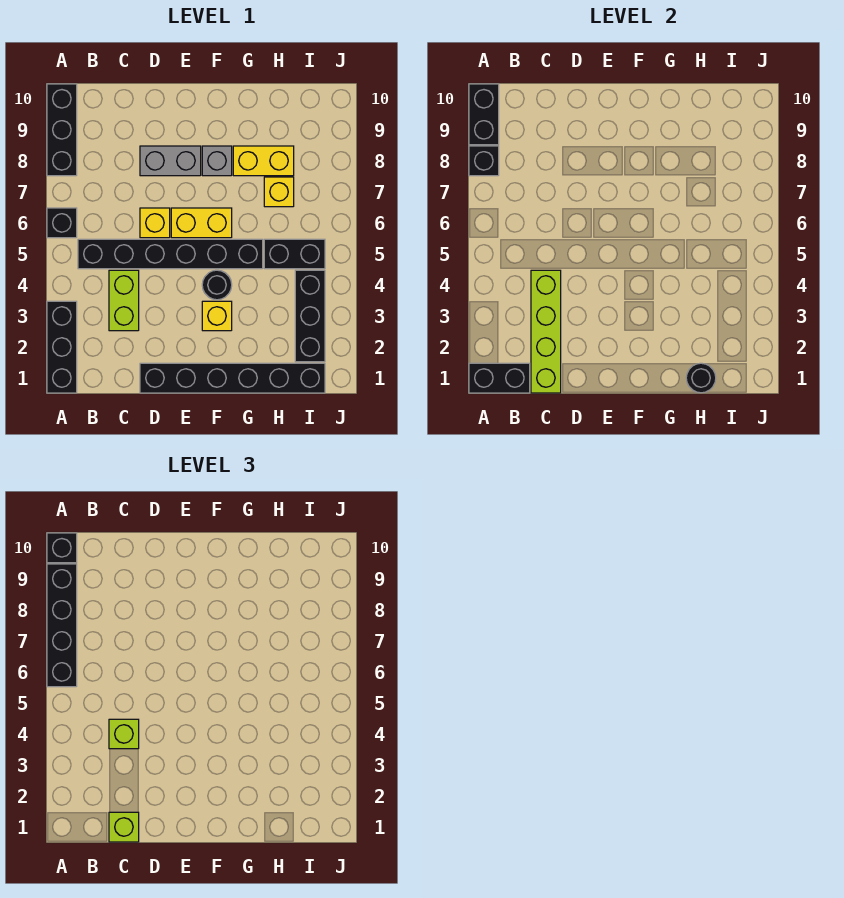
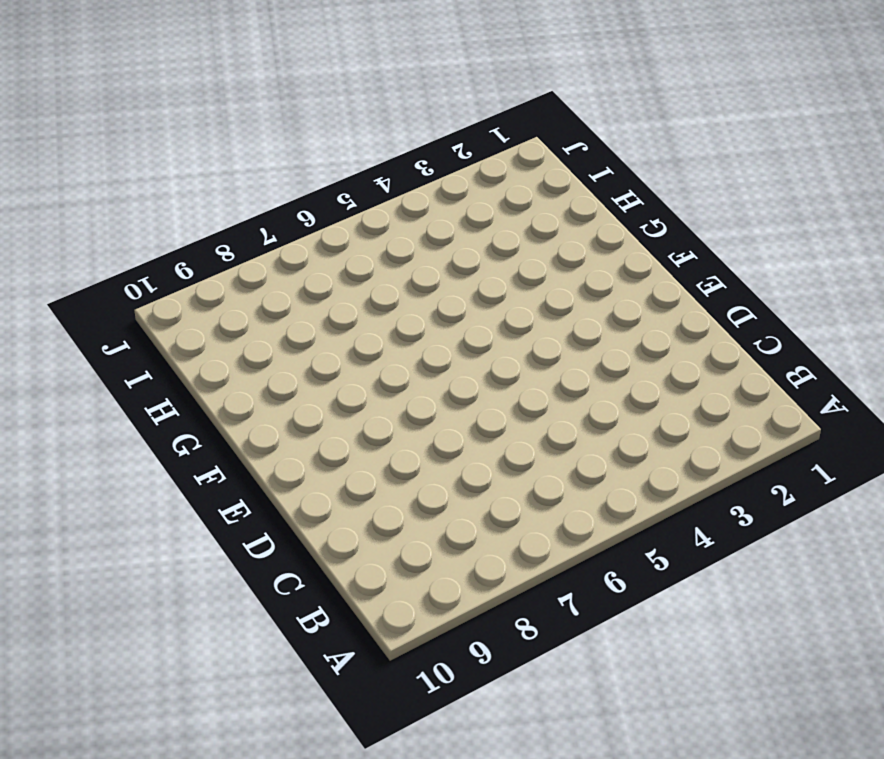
none -> black brick A1:A3 level 1
none -> black brick A6 level 1
none -> black brick A8:A10 level 1

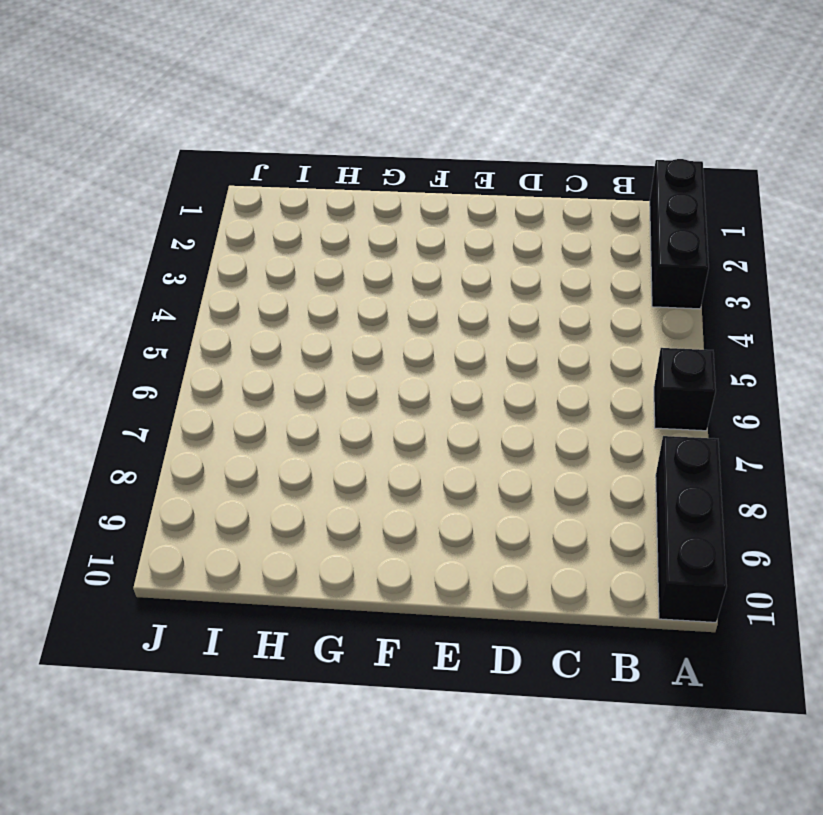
none -> black brick B5:G5 level 1
none -> lime brick C3:C4 level 1
none -> black brick D1:I1 level 1

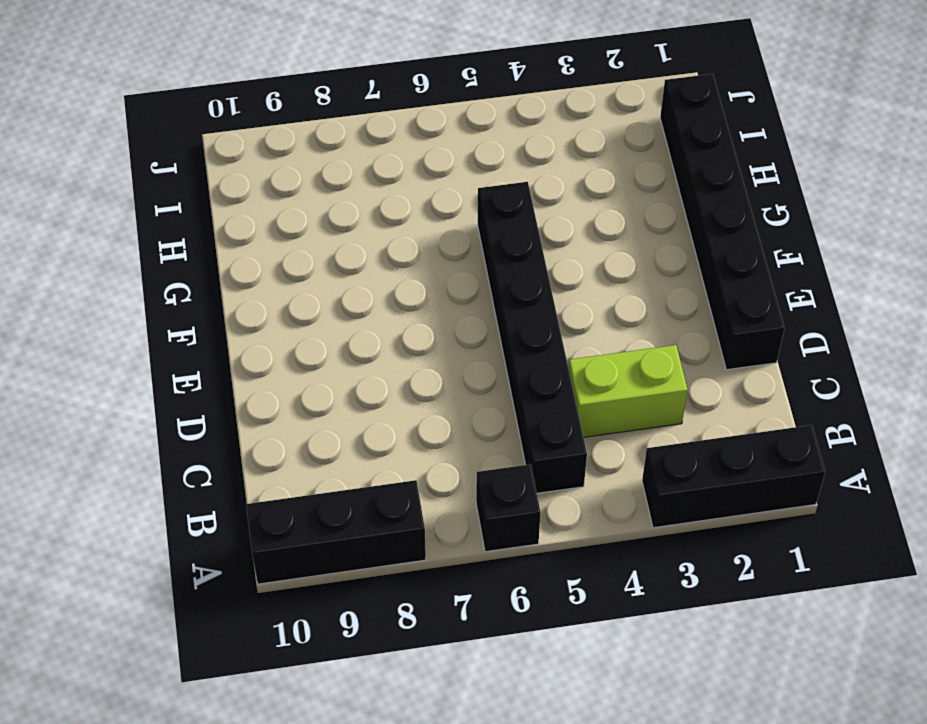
none -> yellow brick D6 level 1
none -> grey brick D8:E8 level 1
none -> yellow brick E6:F6 level 1

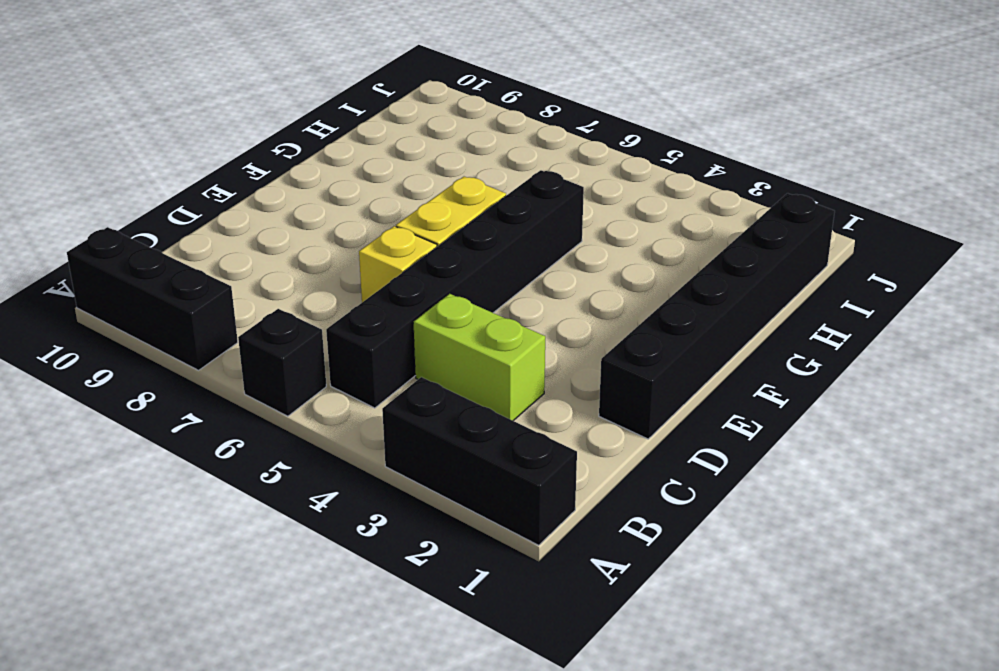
none -> grey brick D8:E8 level 1
none -> yellow brick F3 level 1
none -> black round brick F4 level 1

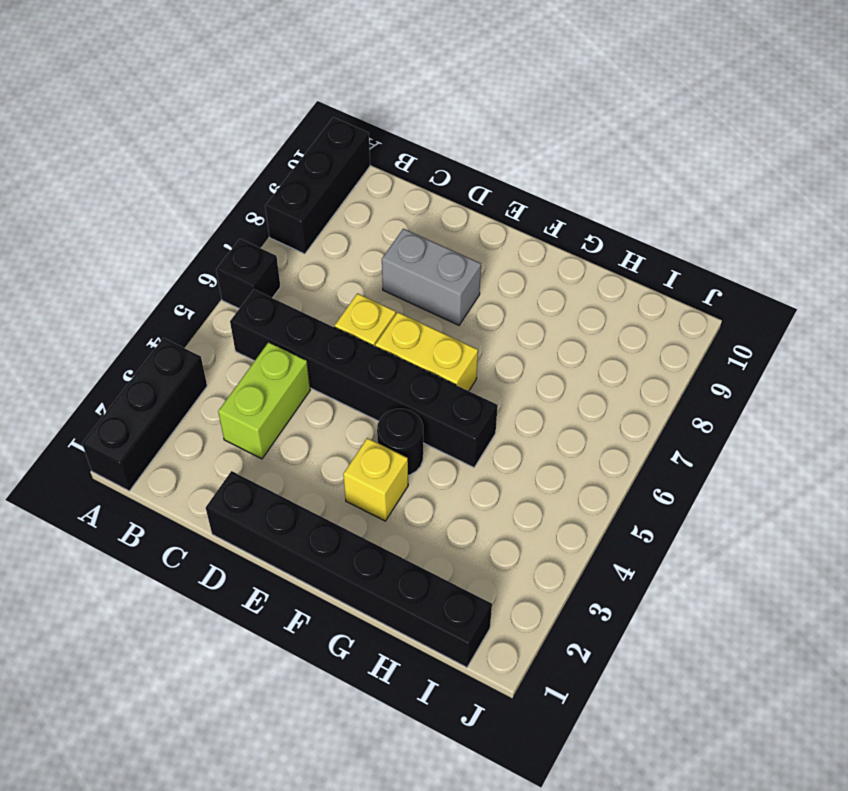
none -> grey brick F8 level 1
none -> yellow brick G8:H8 level 1
none -> black brick H5:I5 level 1

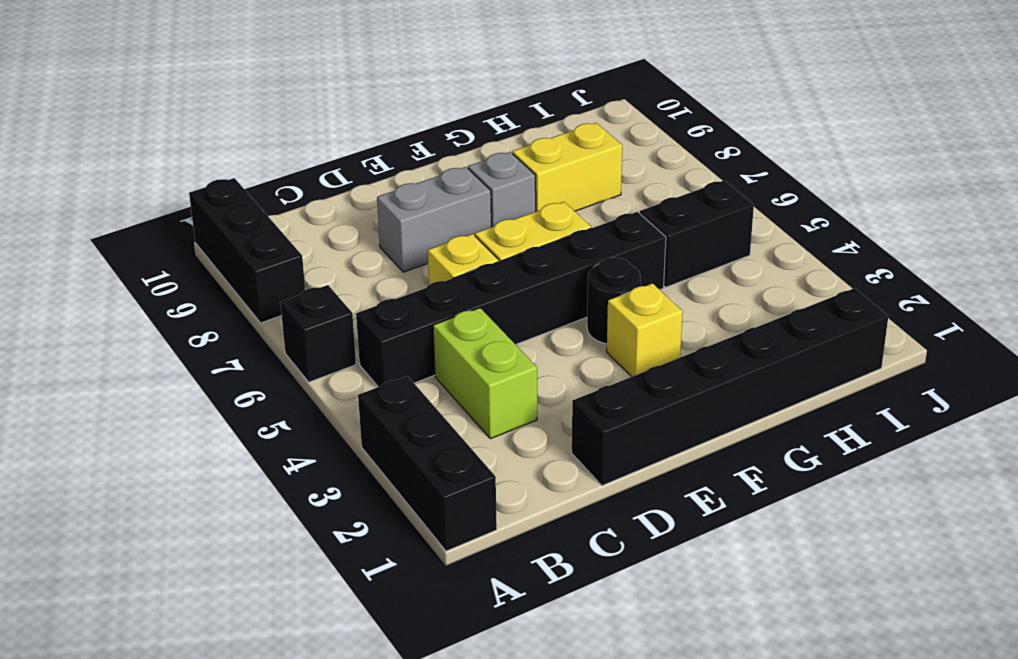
none -> yellow brick H7 level 1
none -> black brick I2:I4 level 1
none -> black brick A1:B1 level 2

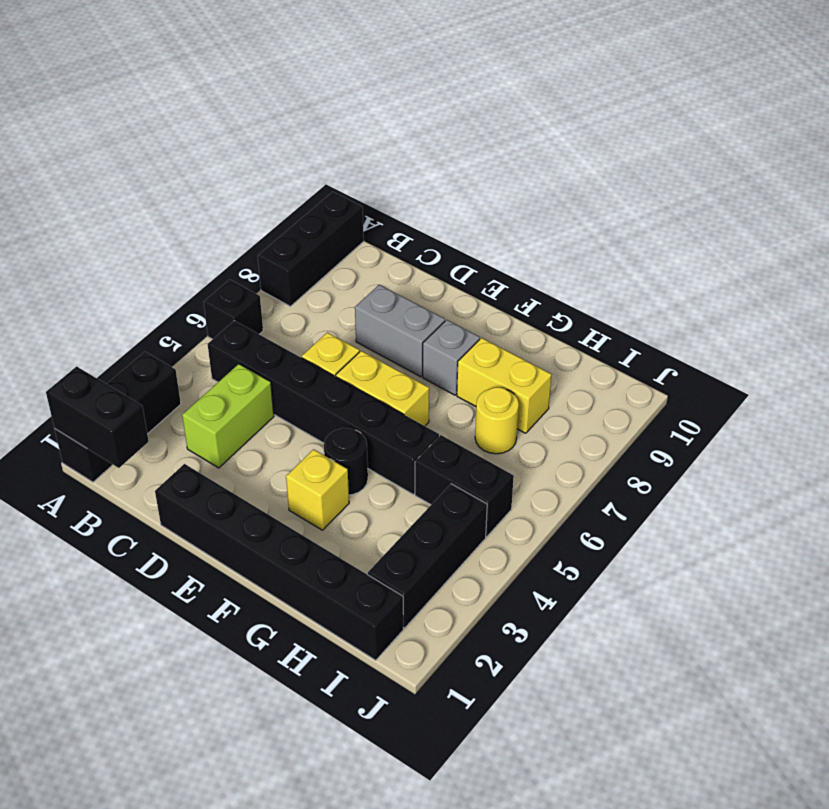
yellow round brick H7 level 1 -> yellow brick H7 level 1
none -> black brick A8 level 2
none -> black brick A9:A10 level 2
none -> lime brick C1:C4 level 2

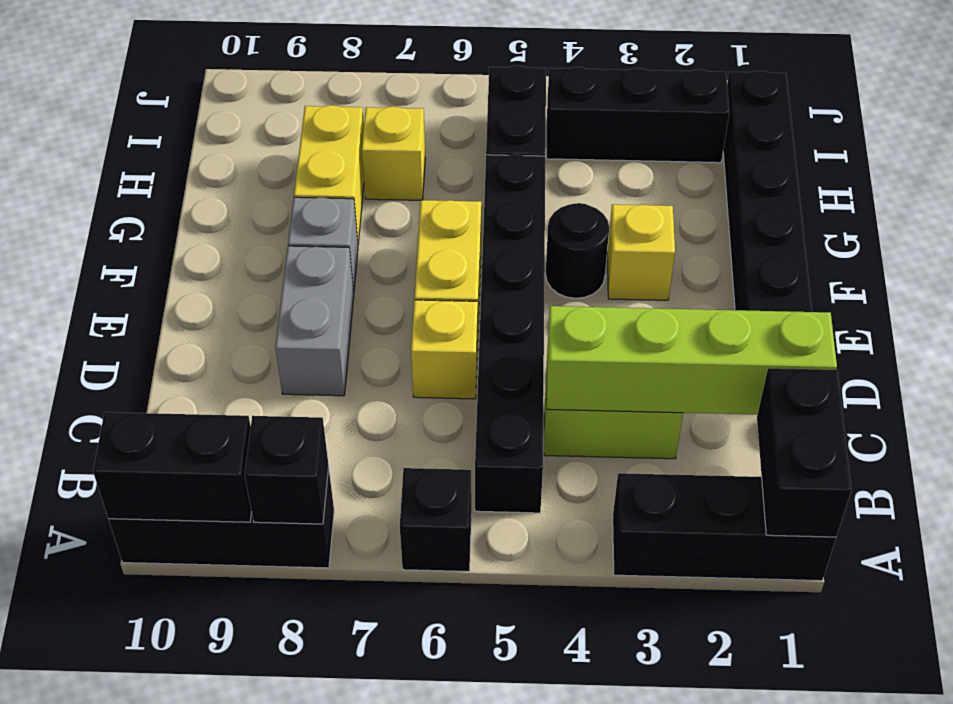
none -> black round brick H1 level 2
none -> black brick A6:A9 level 3
none -> black brick A10 level 3

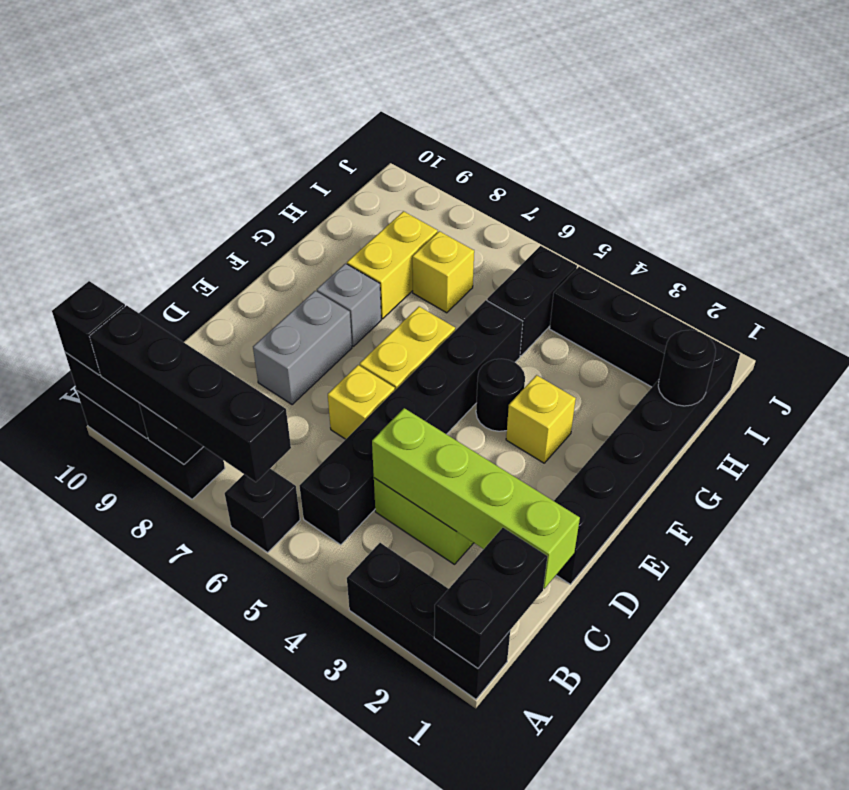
none -> lime brick C1 level 3
none -> lime brick C4 level 3

